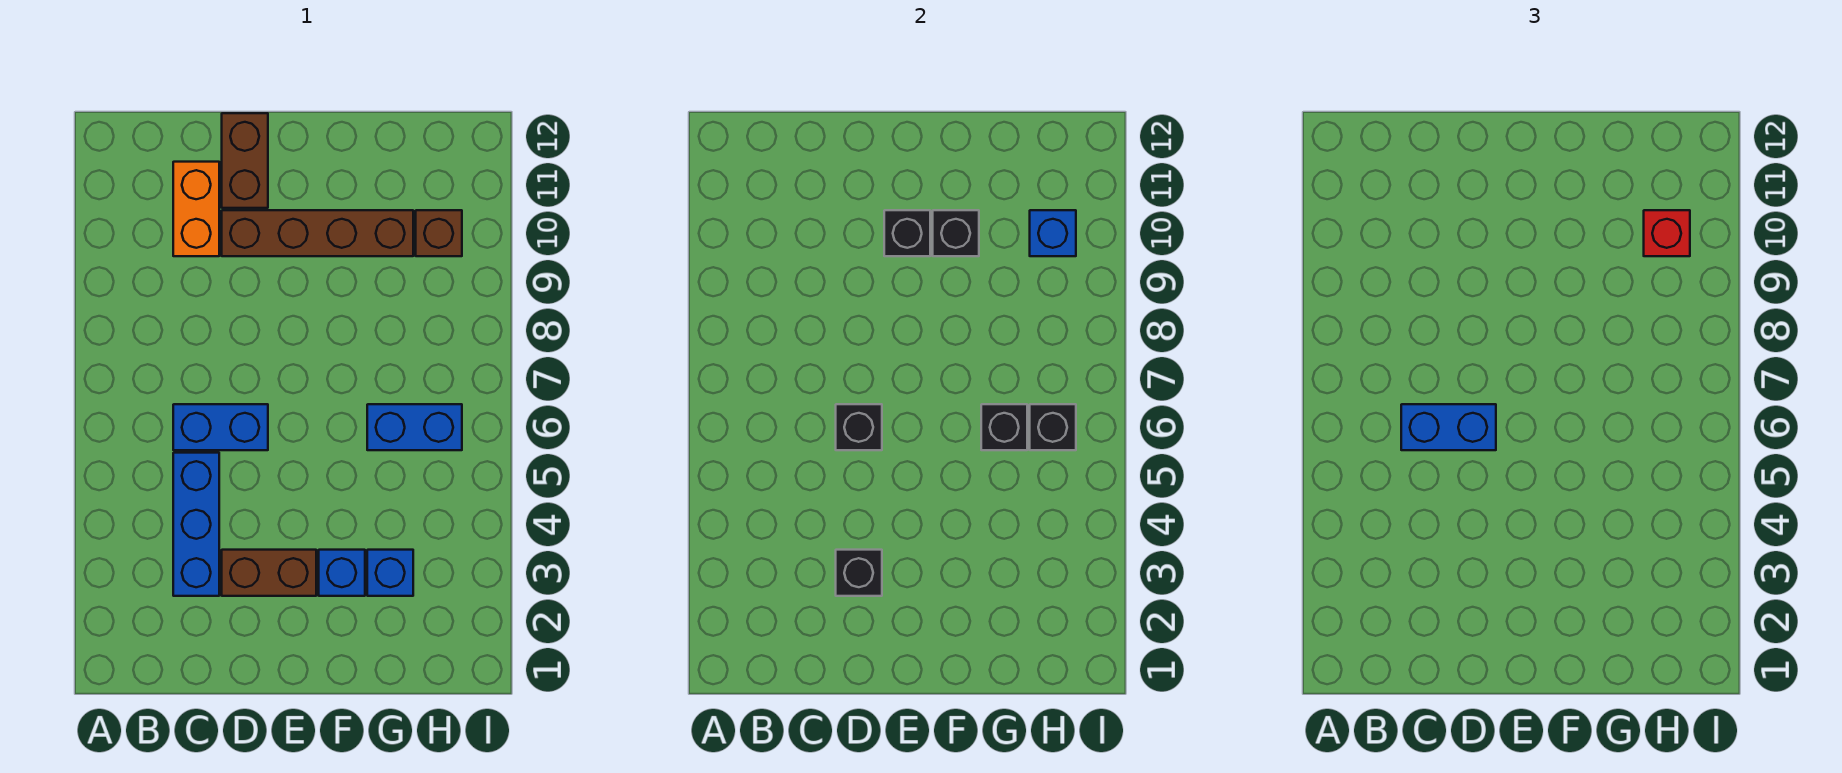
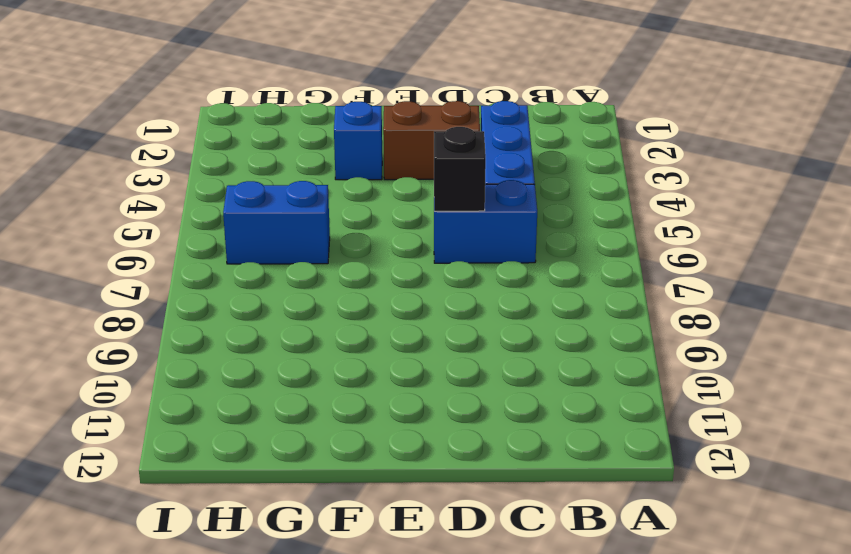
none -> orange brick C10:C11 level 1
none -> brown brick D10:G10 level 1
none -> brown brick D11:D12 level 1

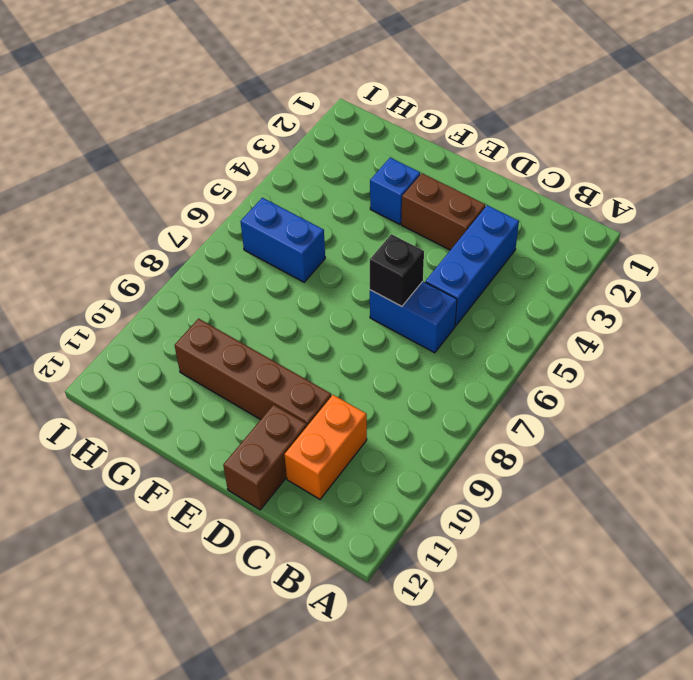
none -> blue brick G3 level 1
none -> brown brick H10 level 1
none -> black brick D3 level 2

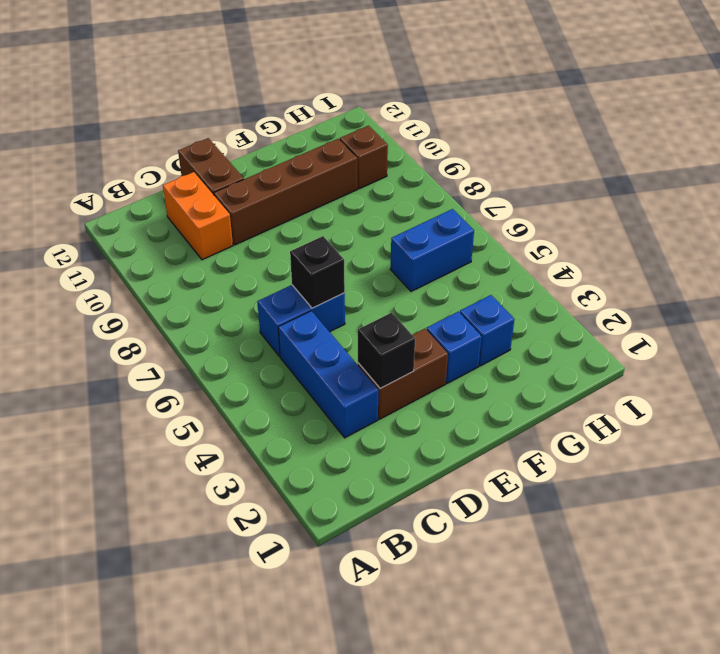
none -> black brick E10 level 2
none -> black brick F10 level 2
none -> black brick G6 level 2

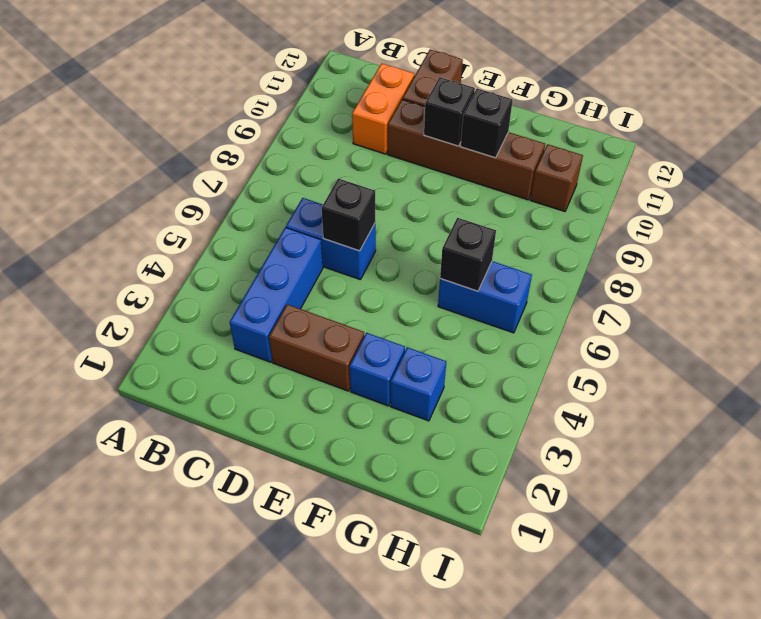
none -> black brick D3 level 2
none -> black brick H6 level 2
none -> blue brick H10 level 2

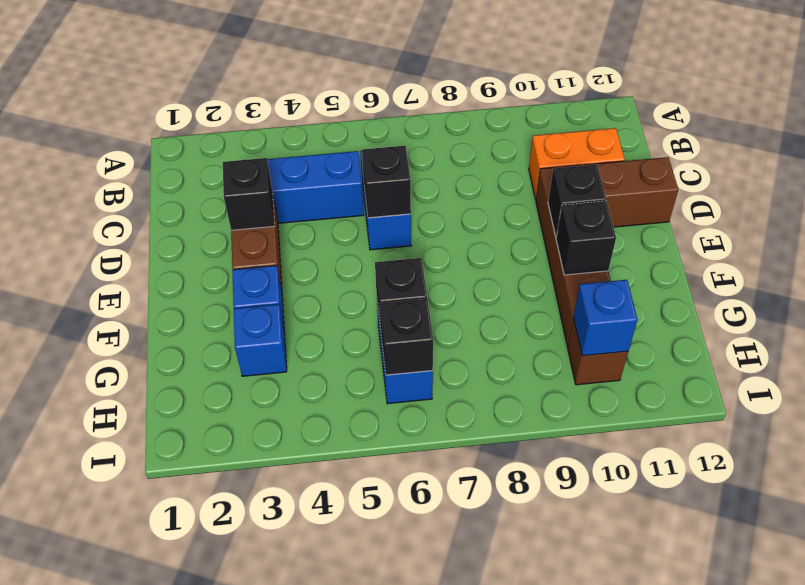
none -> blue brick C6:D6 level 3
none -> red brick H10 level 3

